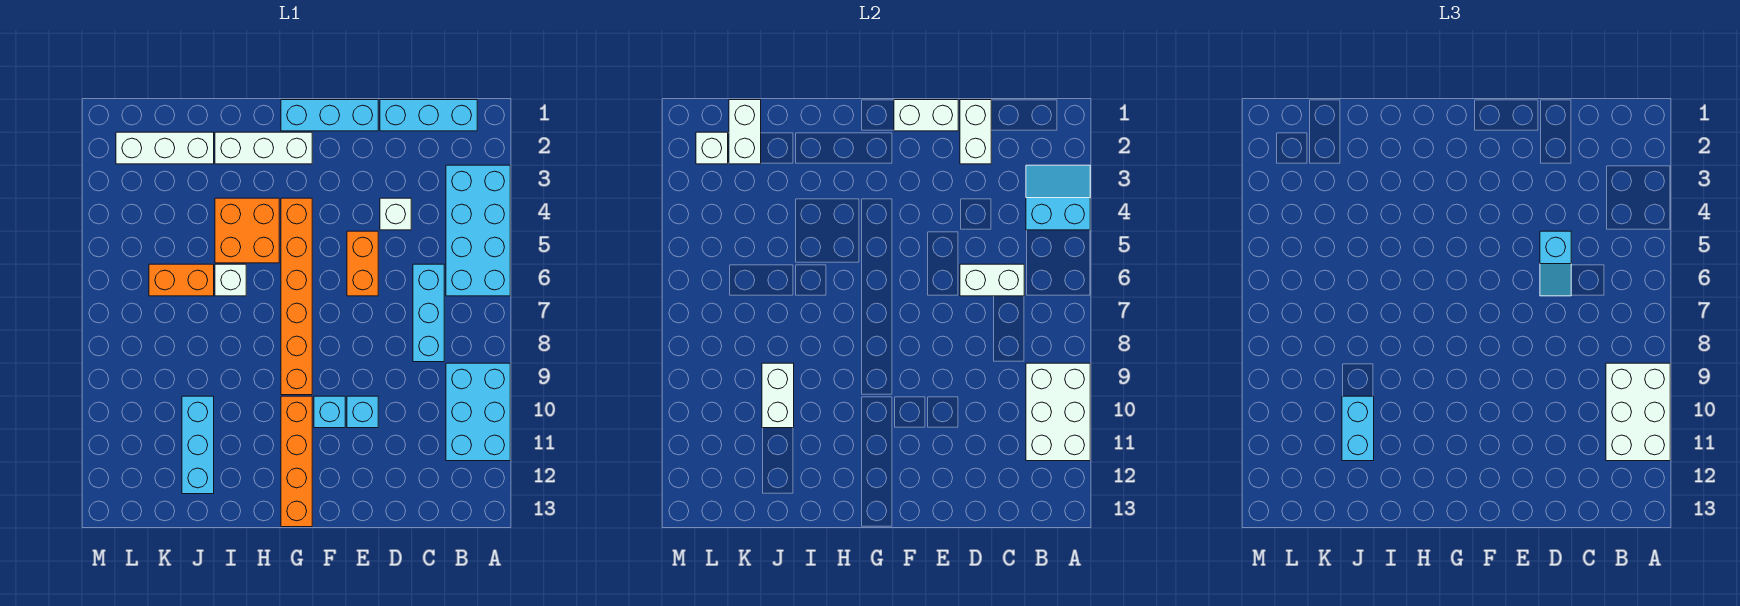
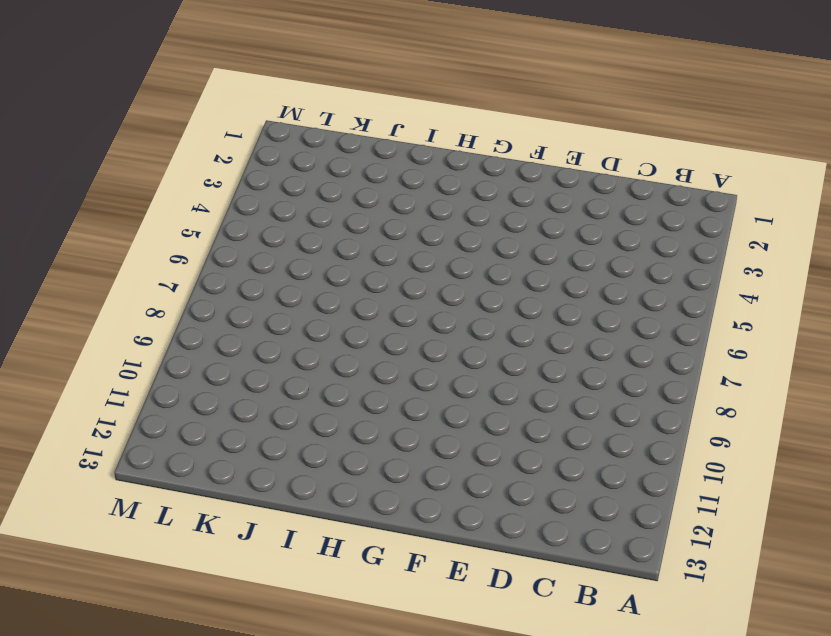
none -> cyan brick A3:B6 level 1
none -> cyan brick A9:B11 level 1
none -> cyan brick B1:D1 level 1

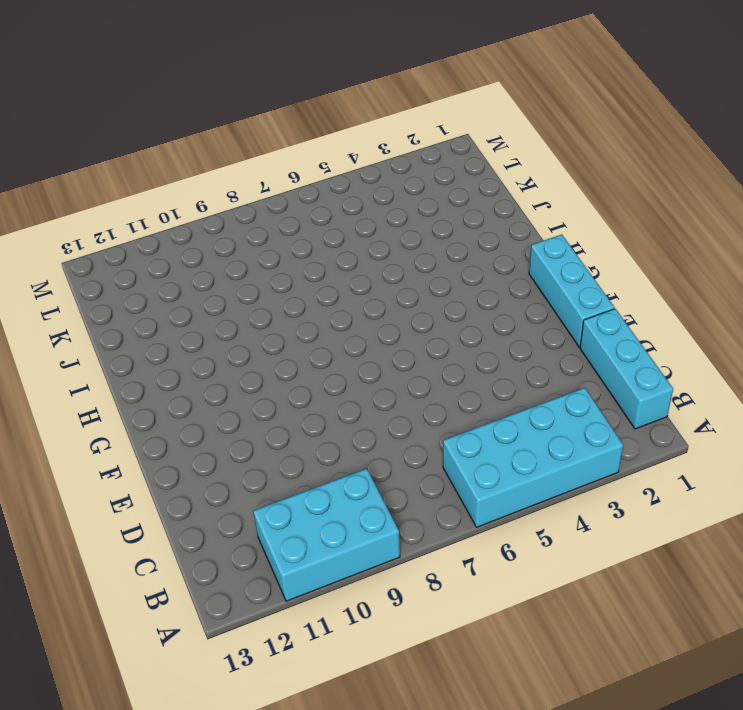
none -> cyan brick C6:C8 level 1
none -> white brick D4 level 1
none -> orange brick E5:E6 level 1

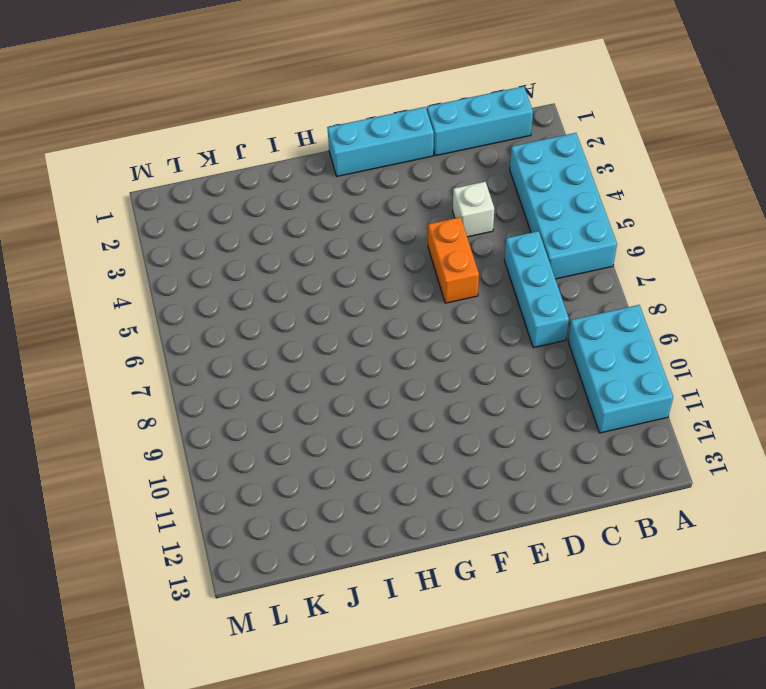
none -> cyan brick E10 level 1
none -> cyan brick F10 level 1
none -> white brick G2:I2 level 1

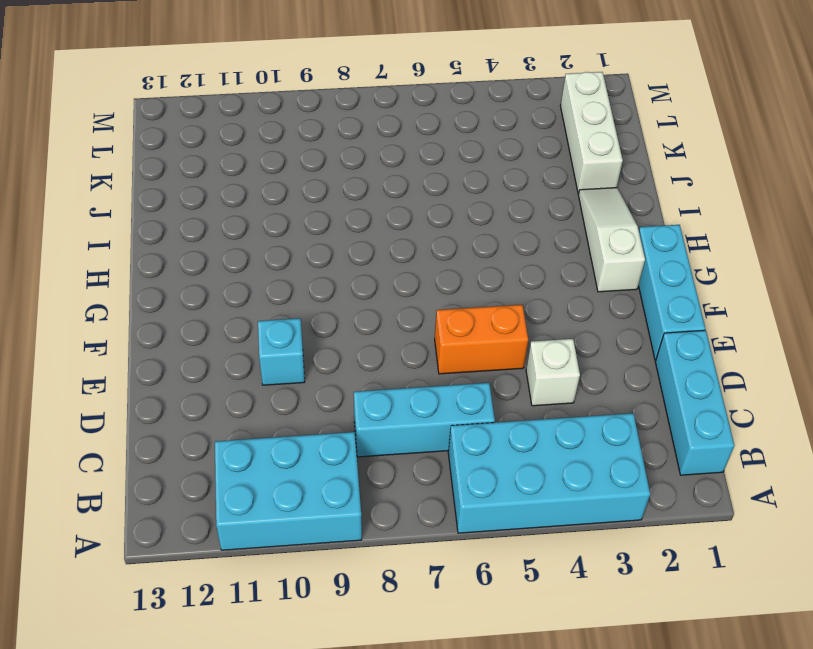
white slope G2:I2 level 1 top G -> white brick G2:I2 level 1
none -> cyan brick F10 level 1
none -> orange brick G4:G9 level 1
none -> orange brick G10:G13 level 1

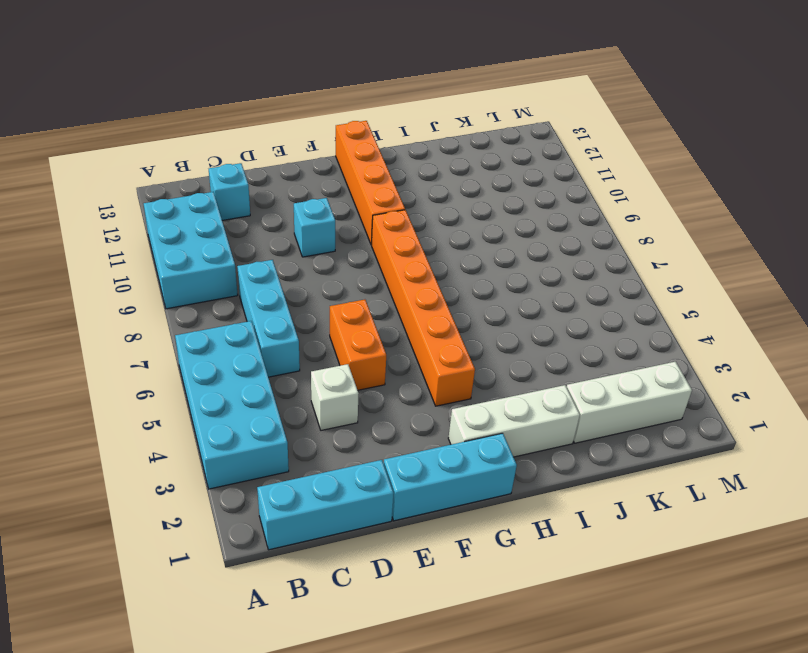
cyan brick C12 level 1 -> cyan brick F10 level 1
none -> orange brick H4:I5 level 1
none -> white brick I6 level 1
none -> orange brick J6:K6 level 1

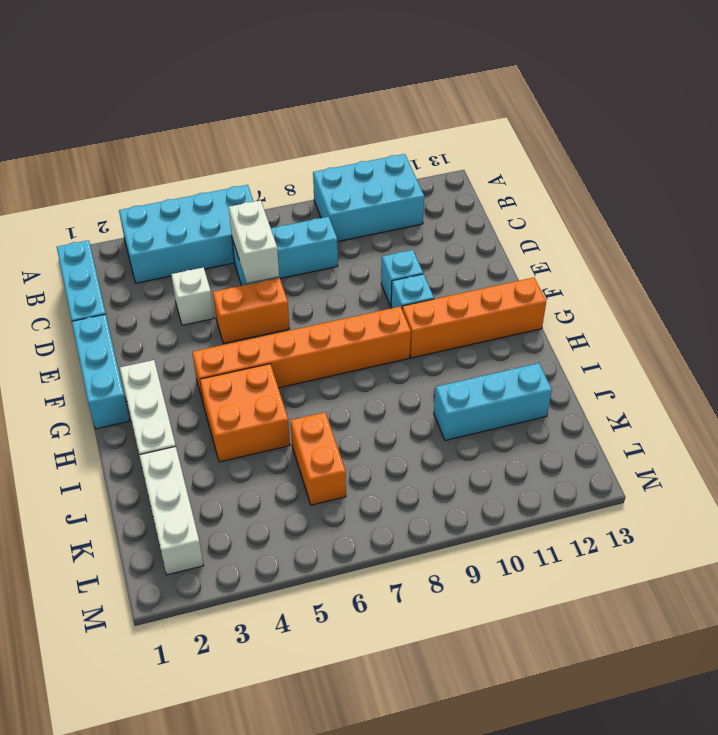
none -> white brick I6 level 1
none -> cyan slope A3:B4 level 2 top 4
none -> white brick A9:B11 level 2

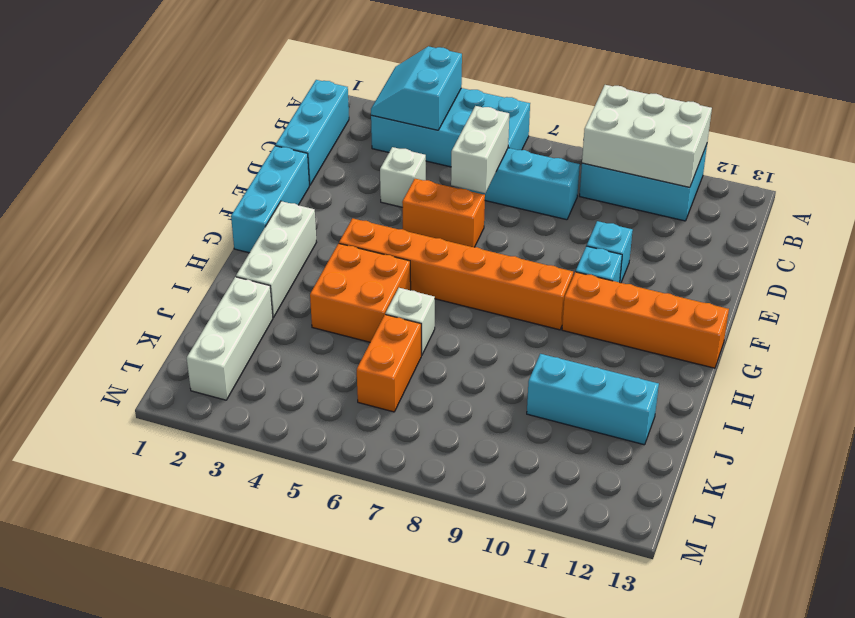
none -> white brick D1:D2 level 2
none -> white brick E1:F1 level 2
none -> white brick J9:J10 level 2

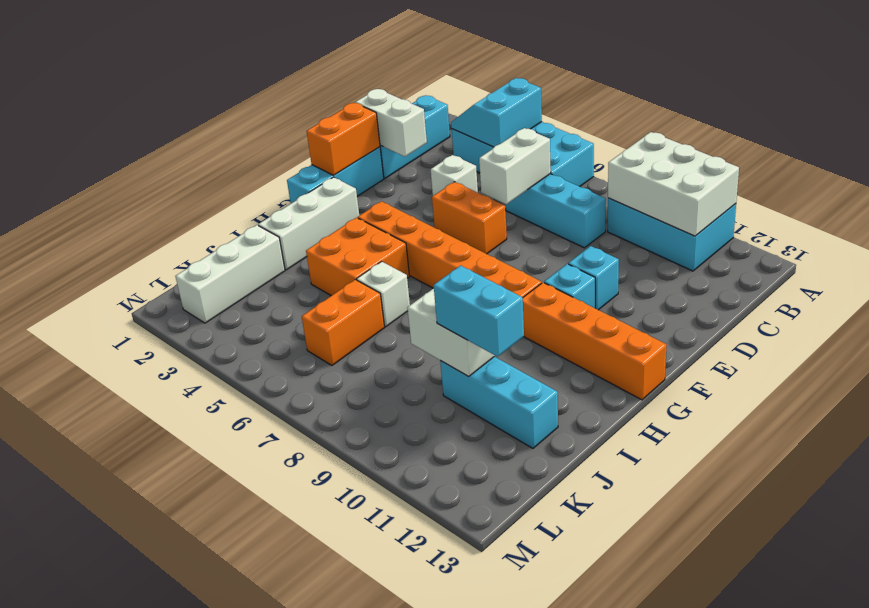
orange brick E1:F1 level 2 -> white brick E1:F1 level 2
none -> white brick K1:K2 level 2
none -> white brick L2 level 2
none -> white brick A9:B11 level 3

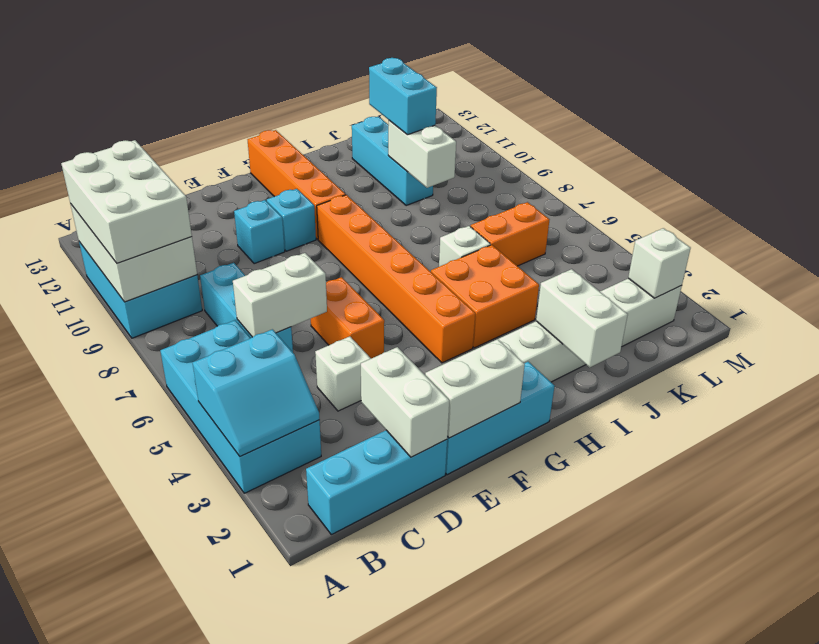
white brick I1:I2 level 2 -> white brick K1:K2 level 2
none -> cyan slope D5:D6 level 3 top 5

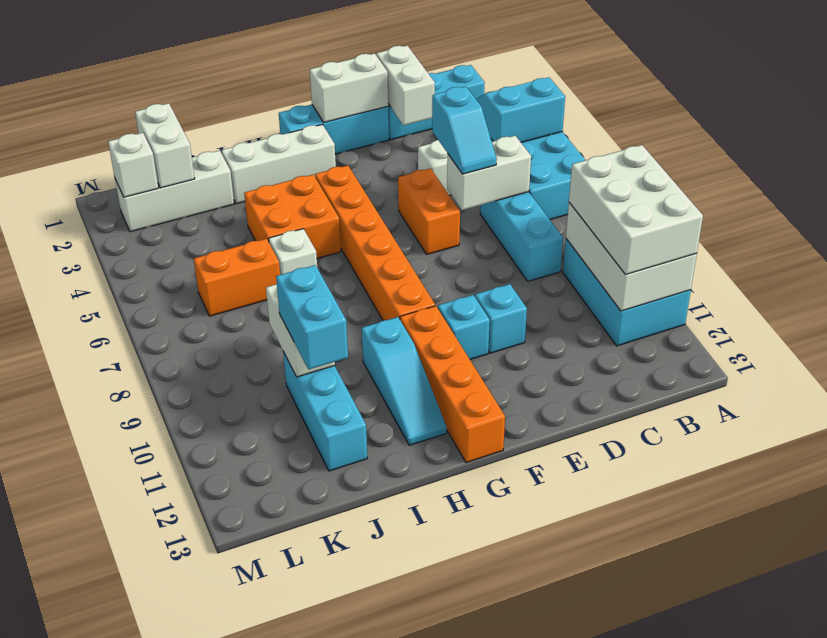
cyan slope H10:H12 level 1 top 10 -> none

